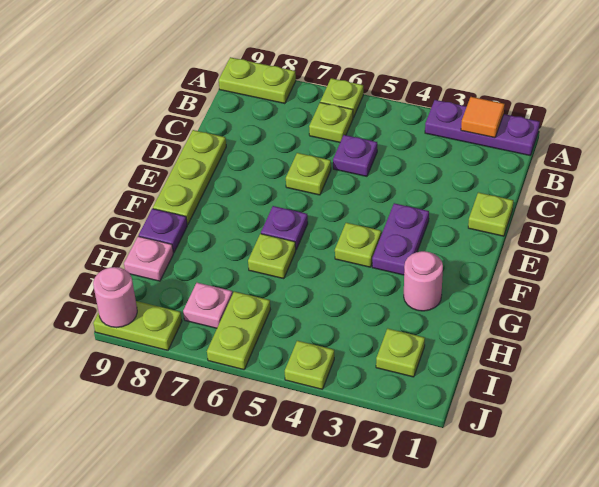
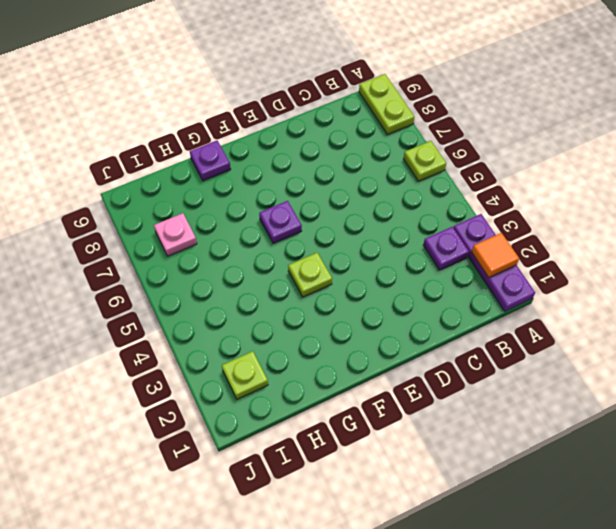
purple plate B3 level 1 -> purple plate C5 level 1
none -> lime plate B6 level 1
none -> lime plate D1 level 1
none -> lime plate D6 level 1

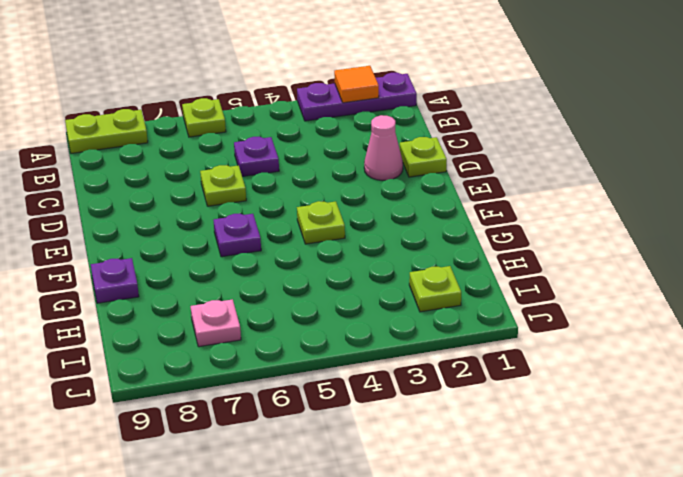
pink cone D2 level 1 -> none
none -> lime plate B6 level 1
none -> lime plate D9:F9 level 1
none -> purple plate E3:F3 level 1

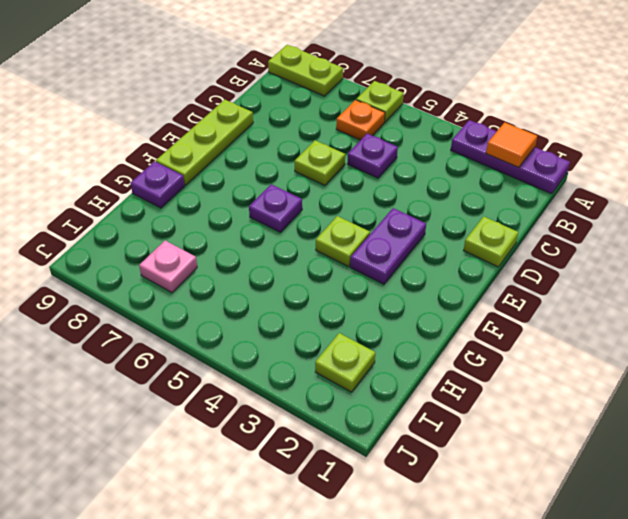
orange plate B6 level 1 -> lime plate B6 level 1
none -> pink round brick G2 level 1
none -> lime plate G6 level 1
none -> pink plate H9 level 1

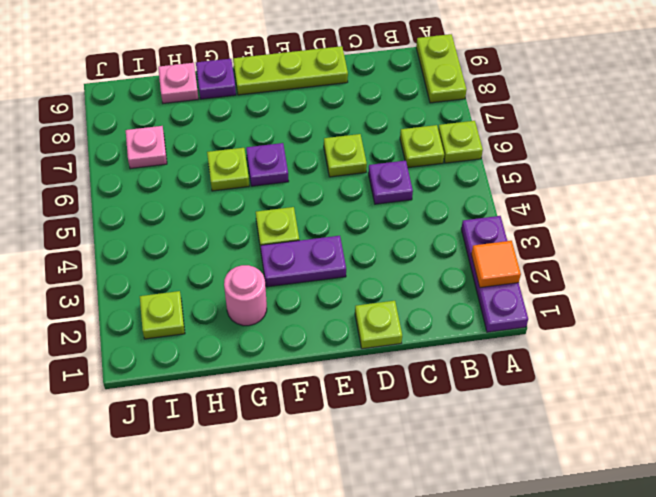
none -> lime plate I6:J6 level 1
none -> lime plate J4 level 1
none -> lime plate J8:J9 level 1

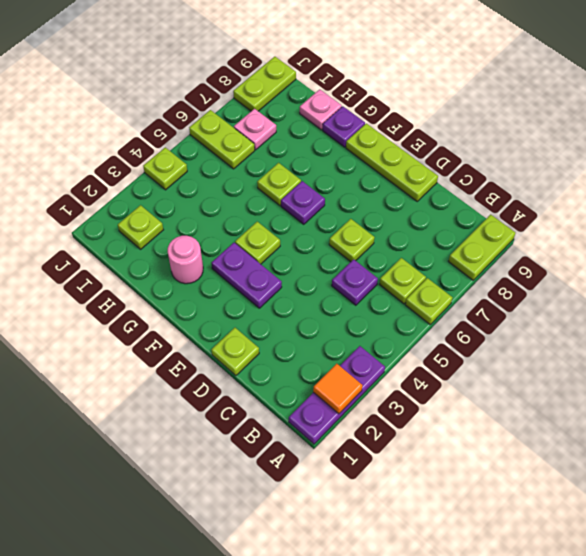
none -> pink round brick J9 level 2

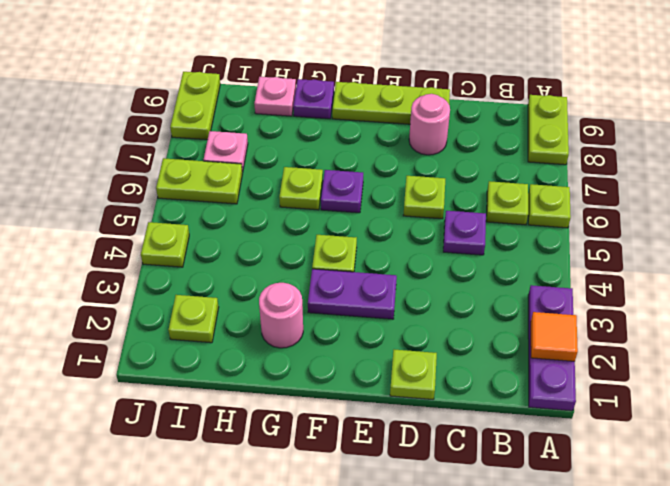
pink round brick D8 level 1 -> pink round brick J9 level 2

